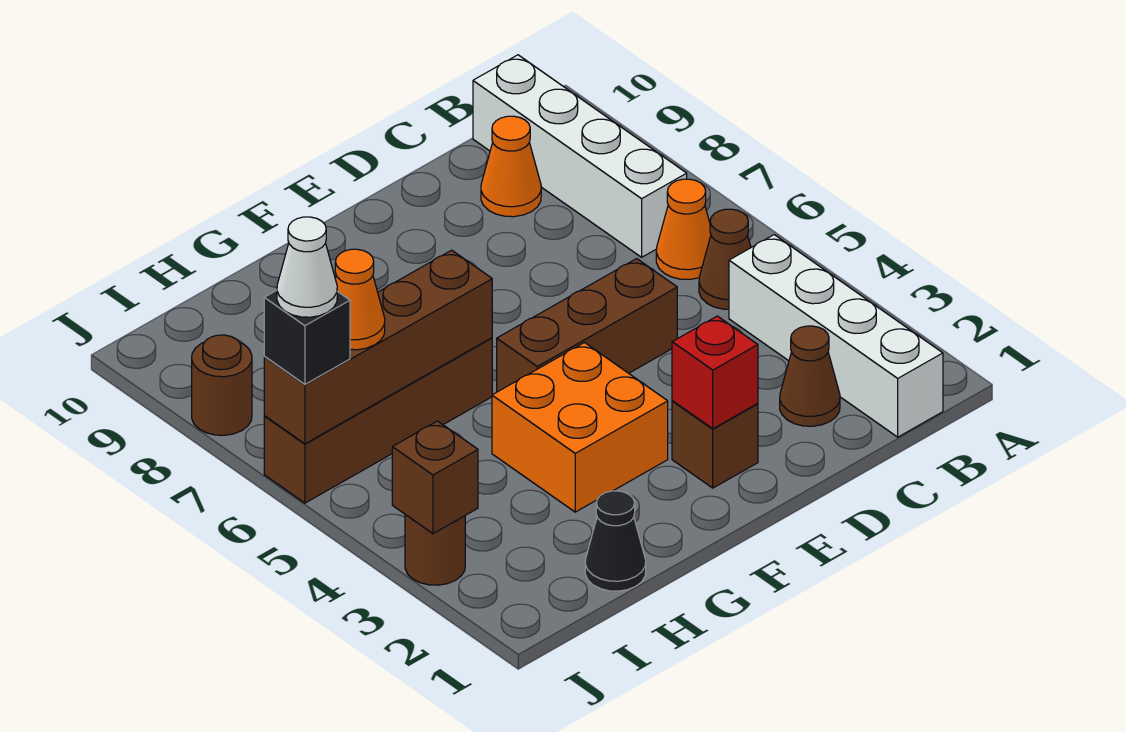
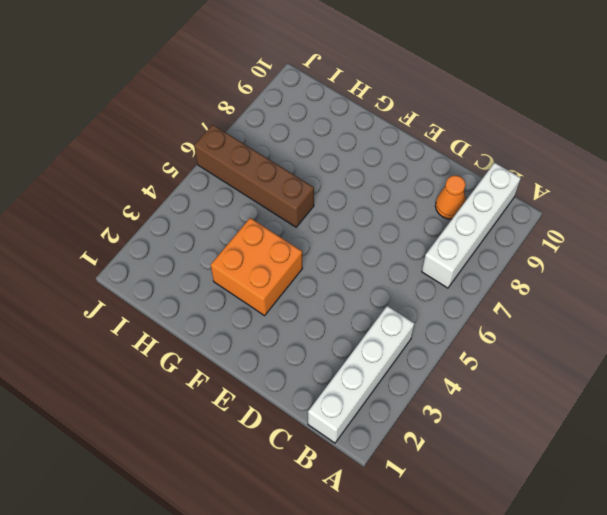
none -> brown cone B5 level 1
none -> orange cone B6 level 1
none -> brown cone C2 level 1

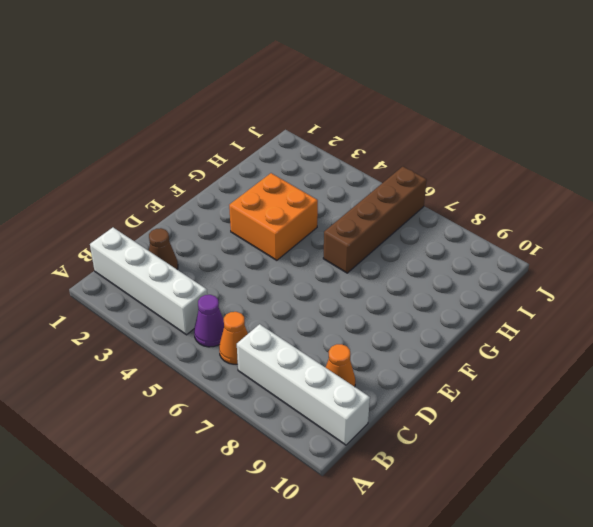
purple cone B5 level 1 -> brown cone B5 level 1
none -> brown brick D5:F5 level 1
none -> brown brick E2 level 1
none -> black cone H1 level 1

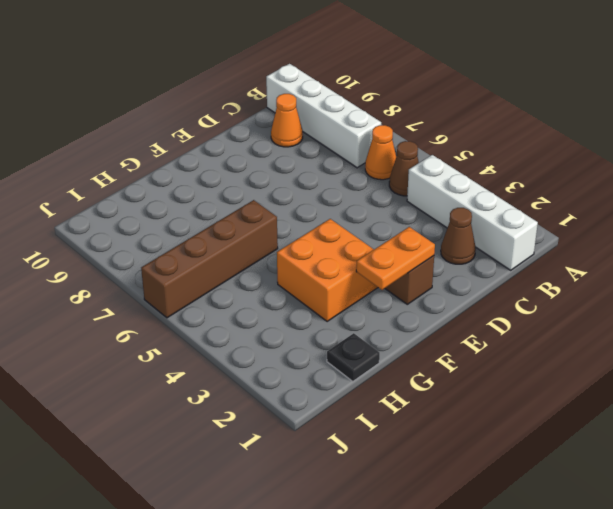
orange plate E2:F2 level 2 -> red brick E2 level 2
black plate H1 level 1 -> black cone H1 level 1
none -> brown brick D5:F5 level 1
none -> brown round brick J3 level 1
none -> brown round brick J8 level 1

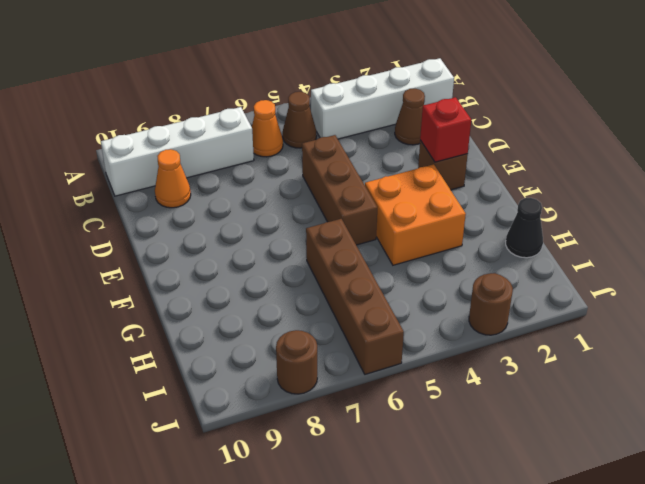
none -> brown brick G6:J6 level 2
none -> brown brick J3 level 2
none -> orange cone I6 level 3

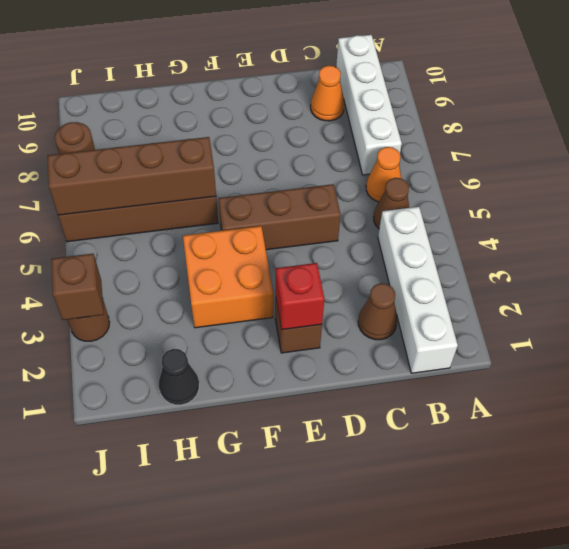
none -> orange cone I6 level 3
none -> black brick J6 level 3
none -> white cone J6 level 4

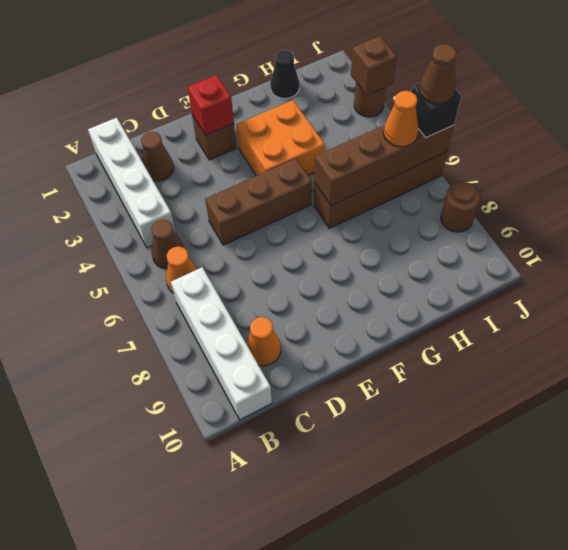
brown cone J6 level 4 -> white cone J6 level 4

